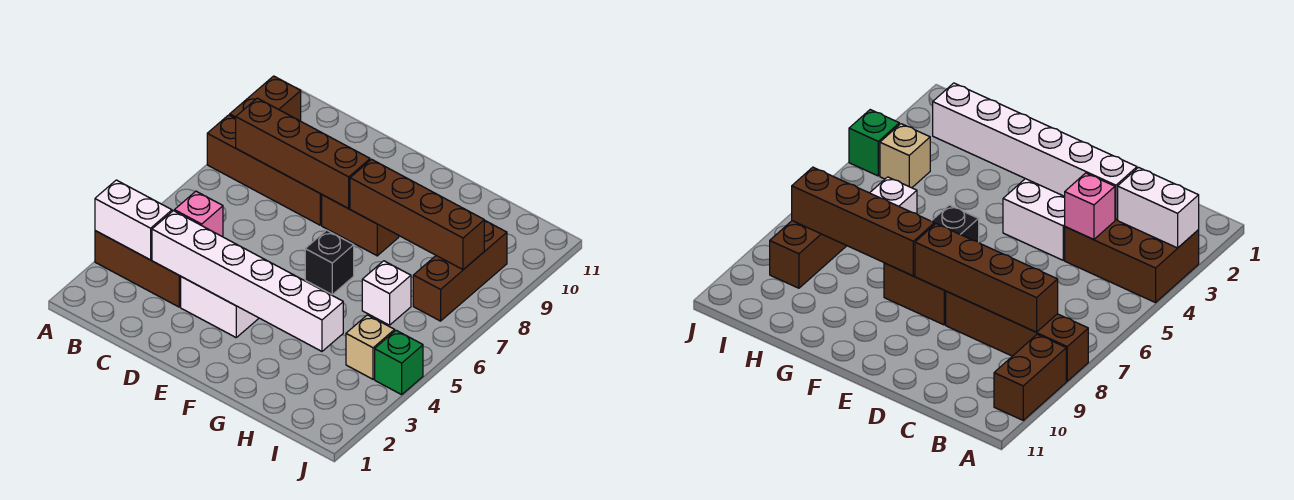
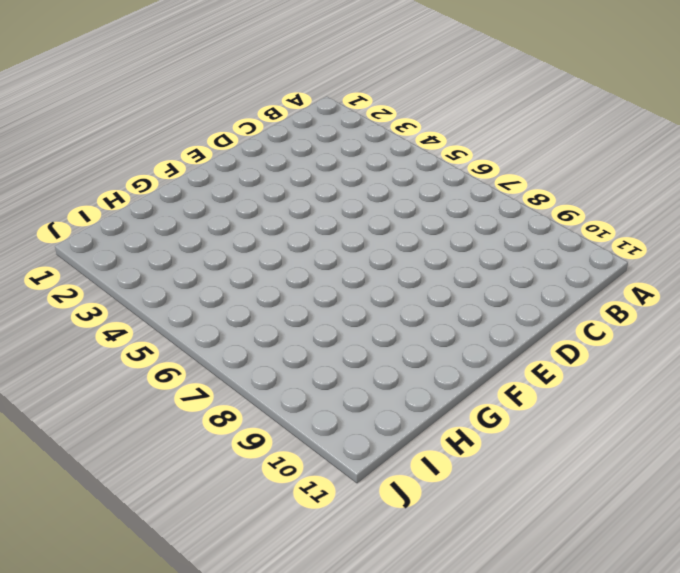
none -> brown brick A3:C4 level 1
none -> brown brick A8:D8 level 1
none -> brown brick A9:A10 level 1

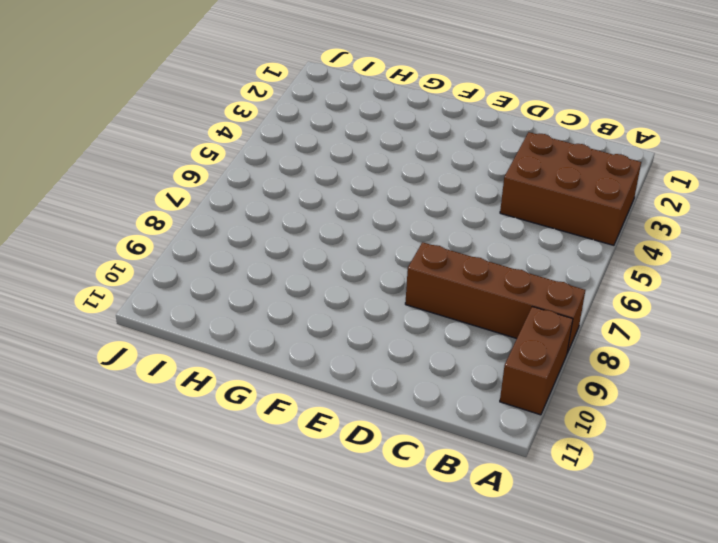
none -> white brick D3:E4 level 1
none -> brown brick E8:F8 level 1
none -> black brick F6 level 1

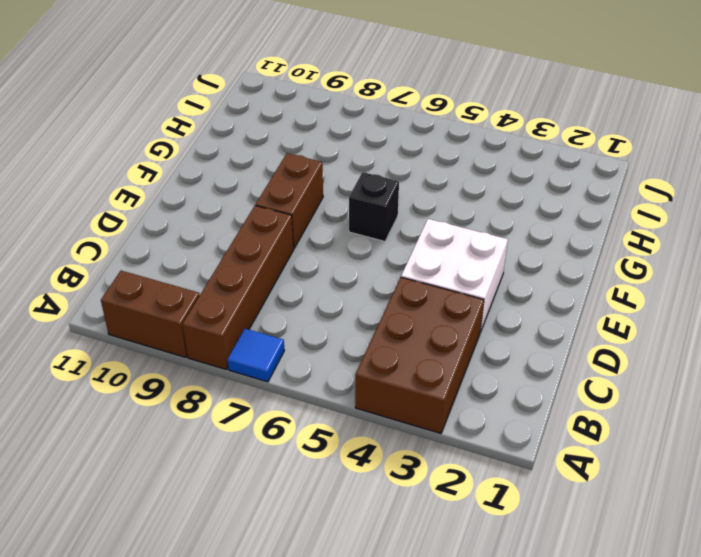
blue tile A7 level 1 -> none
none -> white brick H6 level 1
none -> tan brick I4 level 1
none -> brown brick I7:I9 level 1

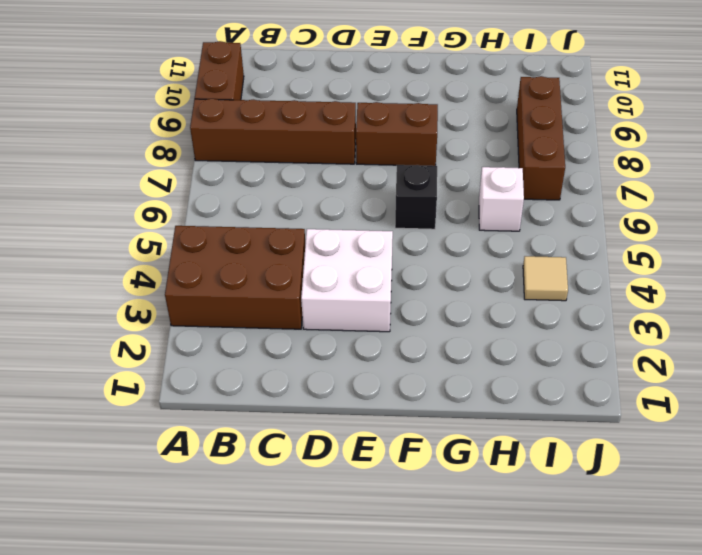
tan tile I4 level 1 -> tan brick I4 level 1
none -> green brick J4 level 1
none -> white brick A3:B3 level 2
none -> brown brick B8:E8 level 2

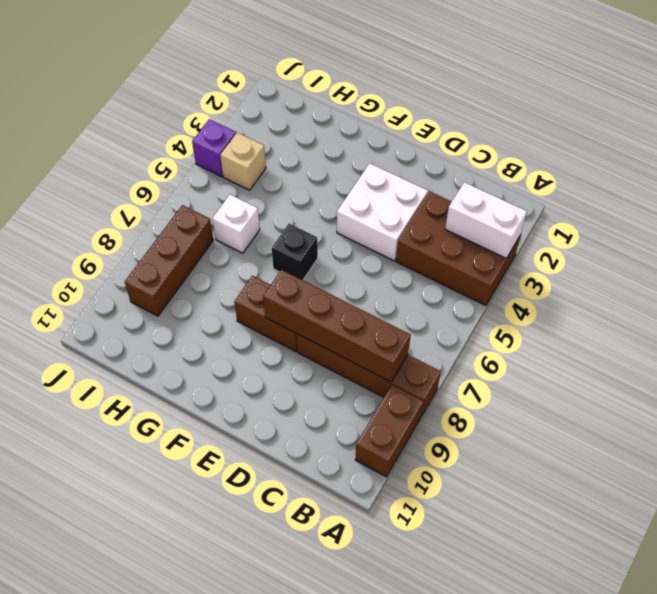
purple brick J4 level 1 -> green brick J4 level 1
none -> white brick C3:H3 level 2
none -> pink brick C4 level 2
none -> brown brick F8:I8 level 2

